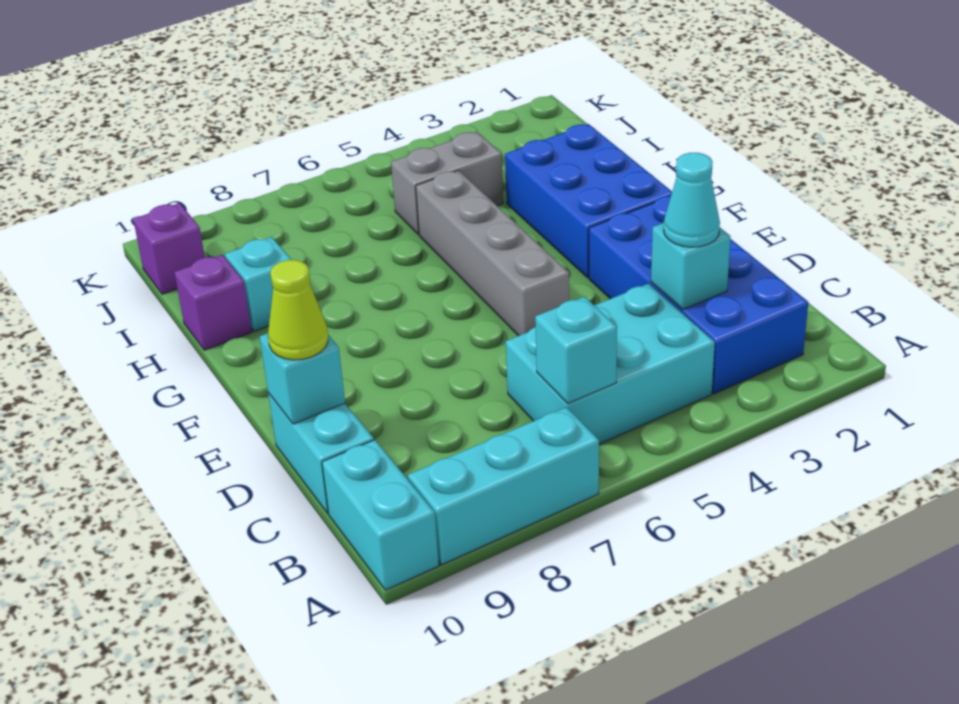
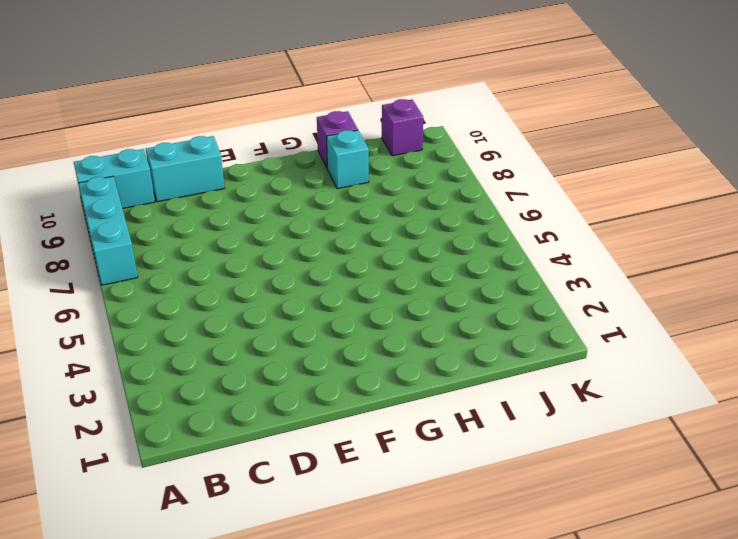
none -> blue brick B2:E3 level 1
none -> cyan brick B4:C6 level 1
none -> grey brick E5:H5 level 1

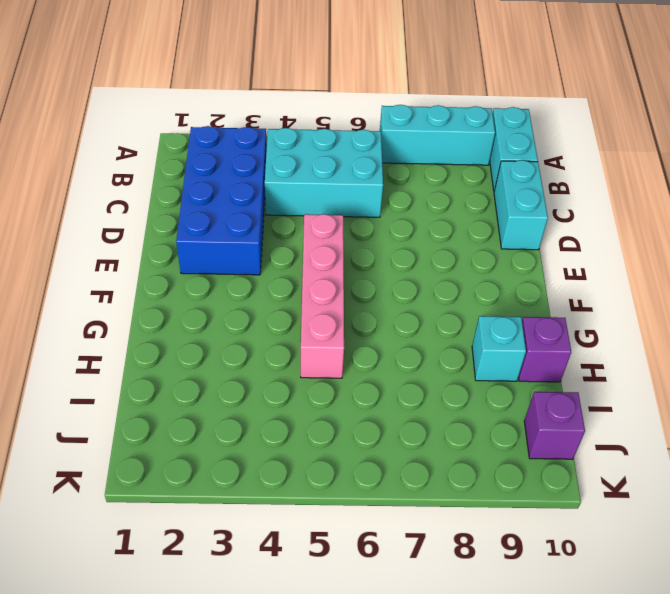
pink brick E5:H5 level 1 -> grey brick E5:H5 level 1
none -> blue brick F2:H3 level 1
none -> grey brick I4:I5 level 1
none -> cyan brick B6 level 2

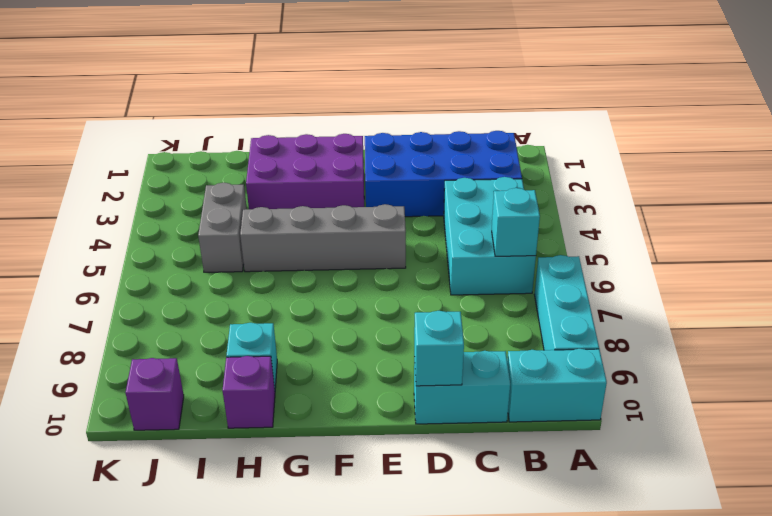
purple brick F2:H3 level 1 -> blue brick F2:H3 level 1
none -> cyan brick C3 level 2
none -> cyan cone C3 level 3
none -> lime cone D10 level 3

